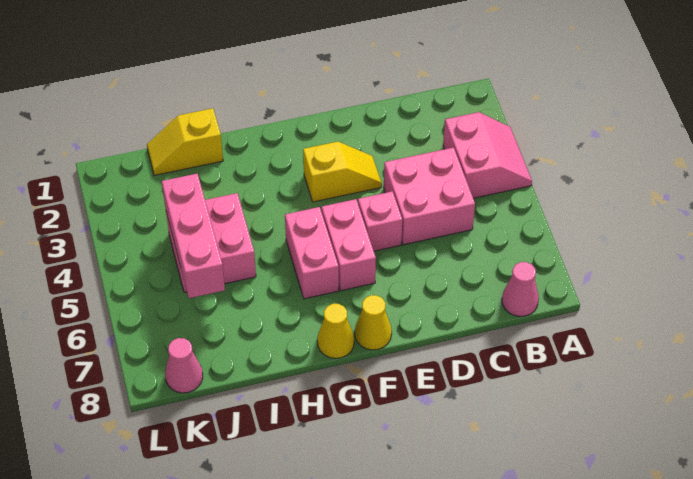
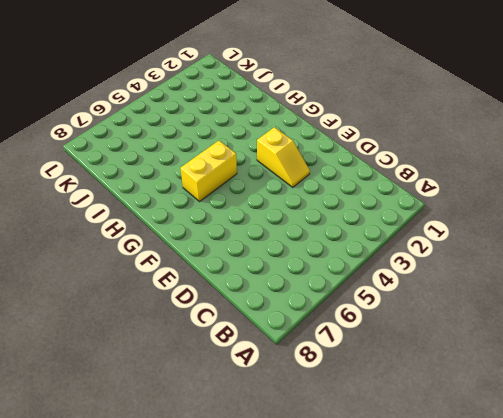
yellow brick G5:G6 level 1 -> pink brick G5:G6 level 1
none -> pink slope A3:B4 level 1 top B
none -> pink cone B8 level 1
none -> pink brick C4:D5 level 1

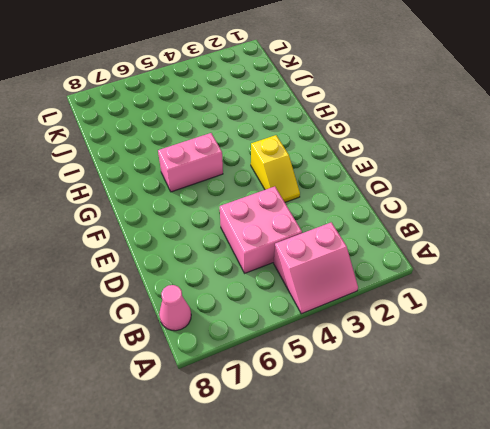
none -> pink brick E5 level 1
none -> pink brick F5:F6 level 1
none -> yellow cone F8 level 1

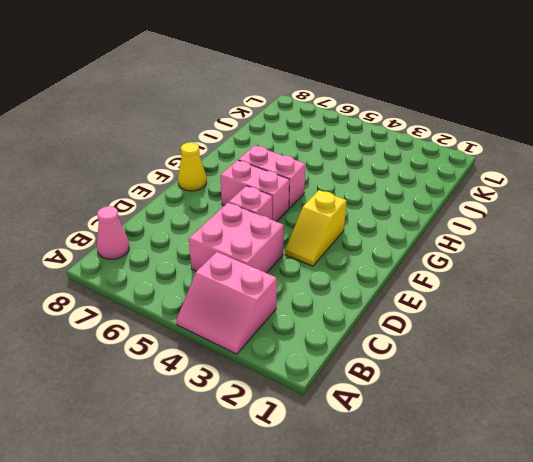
none -> yellow cone G8 level 1
none -> yellow slope I1:J1 level 1 top I
none -> pink brick I4:J5 level 1

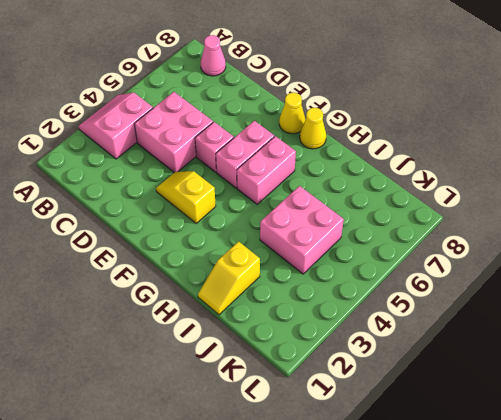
yellow slope I1:I2 level 1 top 2 -> yellow slope I1:J1 level 1 top I
none -> pink cone K8 level 1
none -> pink brick J4:J6 level 2

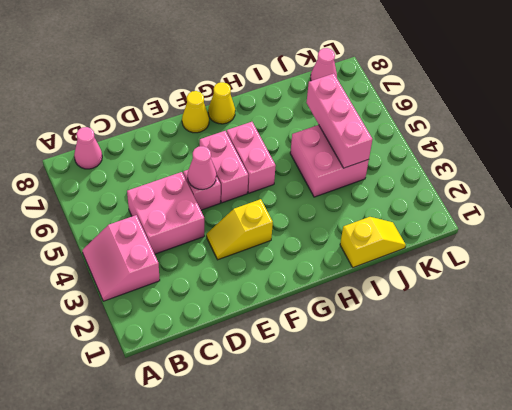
pink cone E5 level 2 -> none

